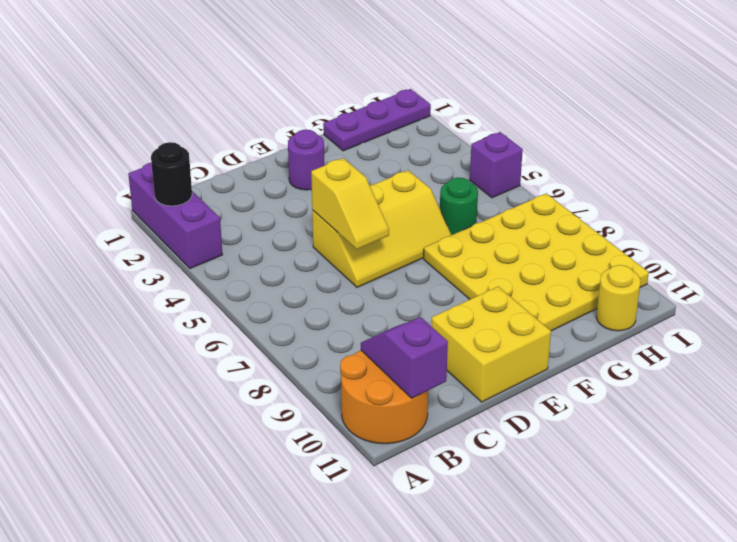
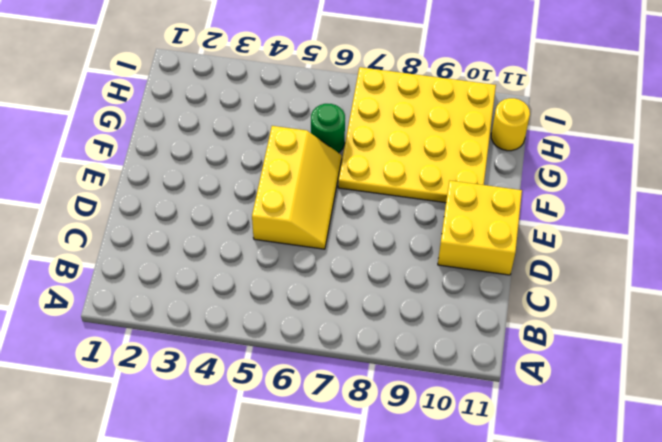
none -> purple brick A1:A3 level 1
none -> orange round brick A10:B11 level 1
none -> purple round brick E2 level 1

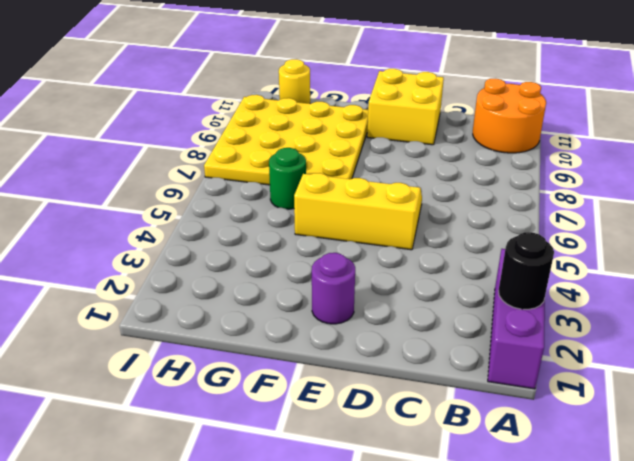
none -> purple plate G1:I1 level 1
none -> purple brick I5 level 1
none -> purple slope B10:B11 level 2 top 11

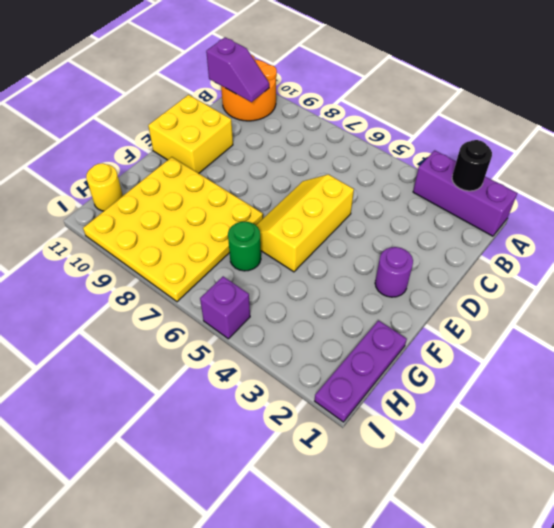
none -> yellow slope D5:D6 level 2 top 5

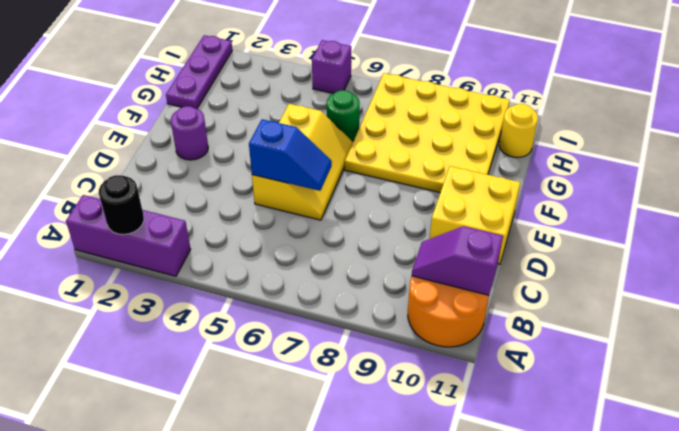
blue slope D5:D6 level 2 top 5 -> yellow slope D5:D6 level 2 top 5

